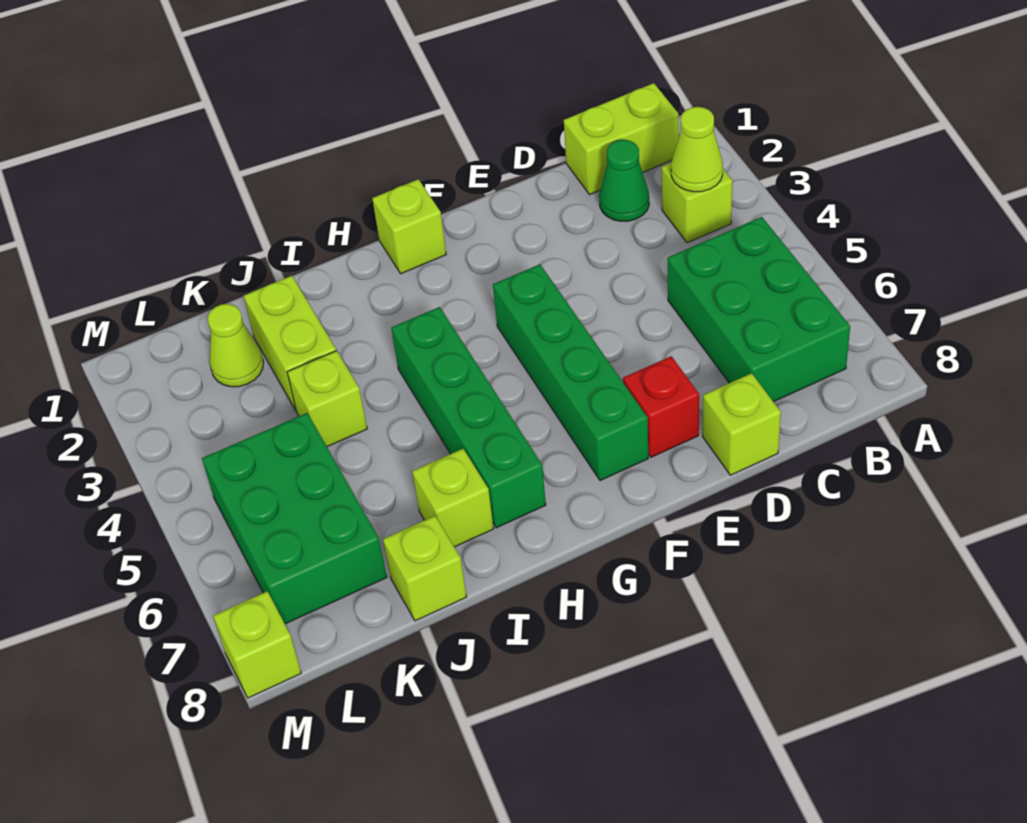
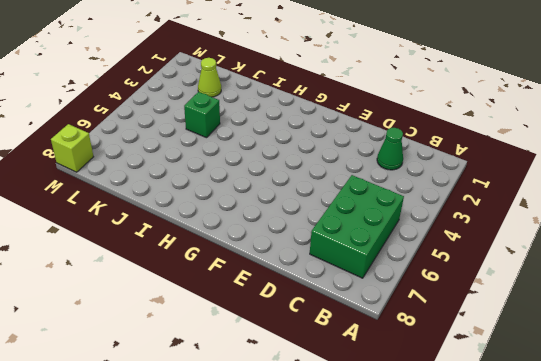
green brick J4 level 1 -> lime brick J4 level 1
none -> lime brick B1:C1 level 1
none -> lime brick B3 level 1
none -> lime brick D8 level 1

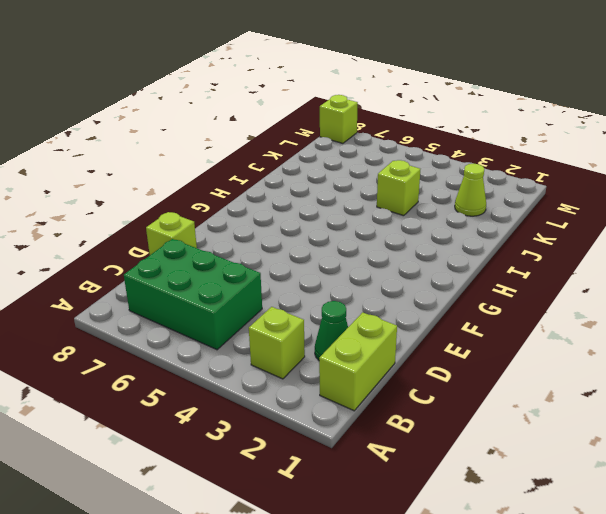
none -> red brick E7 level 1
none -> green brick F4:F7 level 1
none -> lime brick G1 level 1

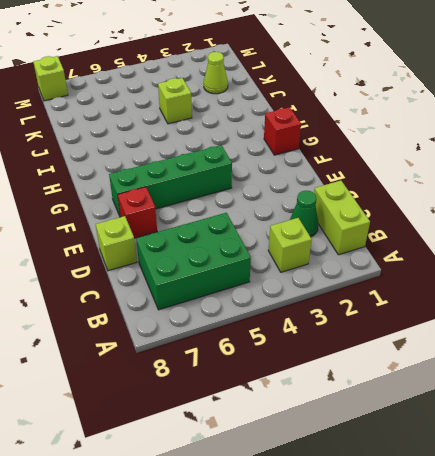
red brick G1 level 1 -> lime brick G1 level 1
none -> green brick H4:H7 level 1
none -> lime brick I7 level 1
none -> lime brick J2:J3 level 1

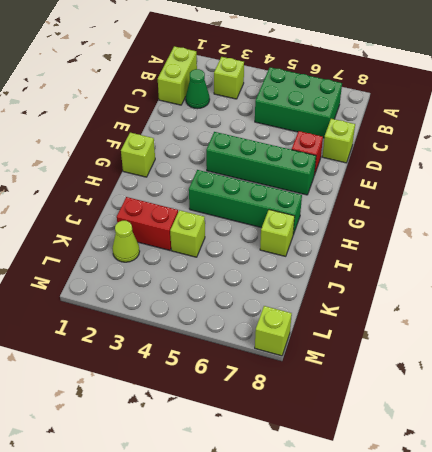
red brick J2:J3 level 1 -> lime brick J2:J3 level 1
none -> lime brick J8 level 1
none -> green brick K5:L7 level 1
none -> lime cone B3 level 2

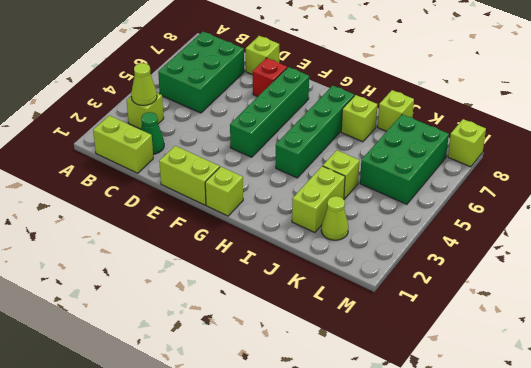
lime brick E1:F1 level 1 -> none

